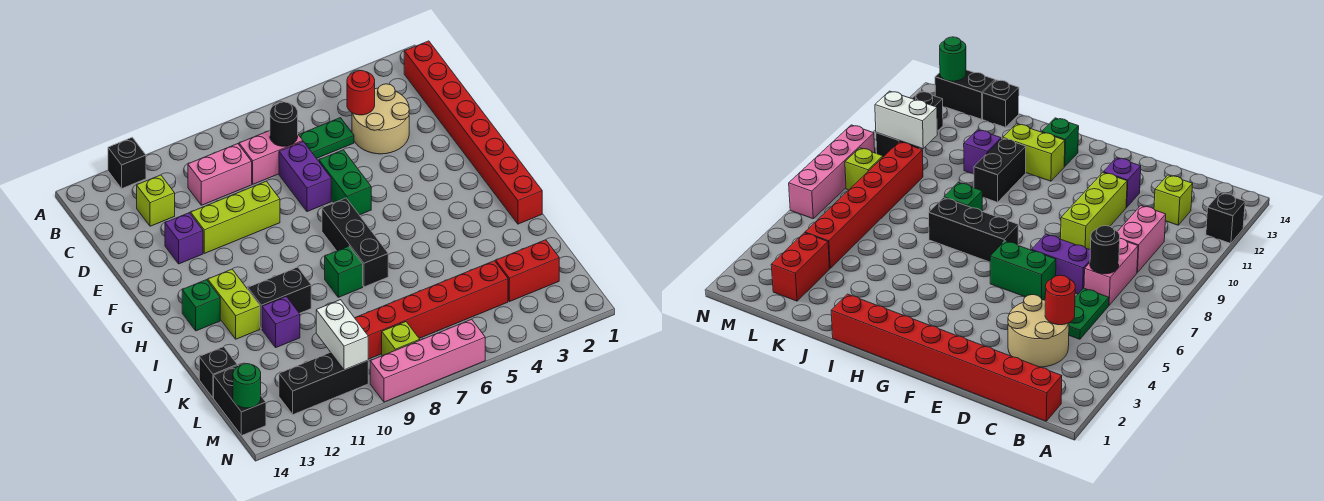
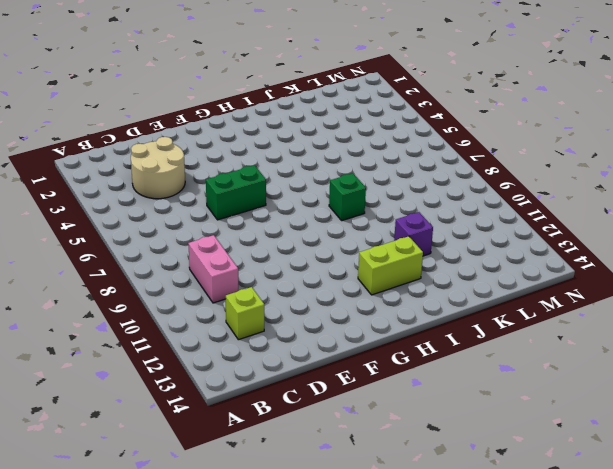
none -> black brick A12 level 1
none -> red brick B1:I1 level 1
none -> green plate C5:C6 level 1

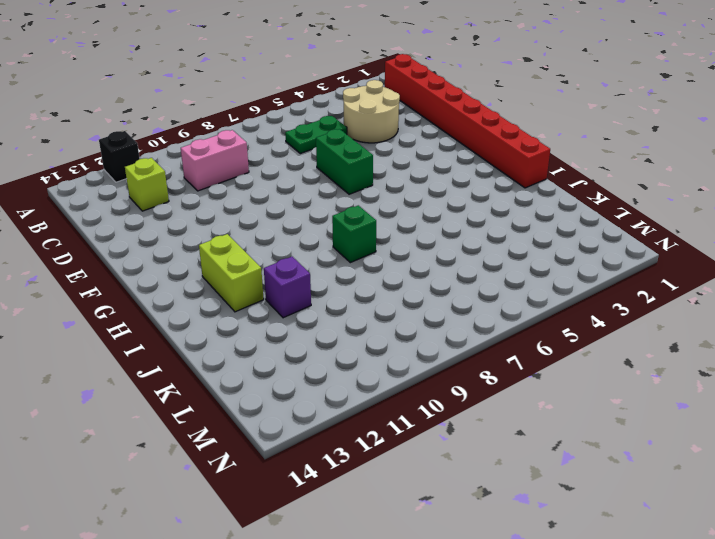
none -> pink brick C7:C8 level 1
none -> purple brick D7:E7 level 1
none -> lime brick E9:E11 level 1

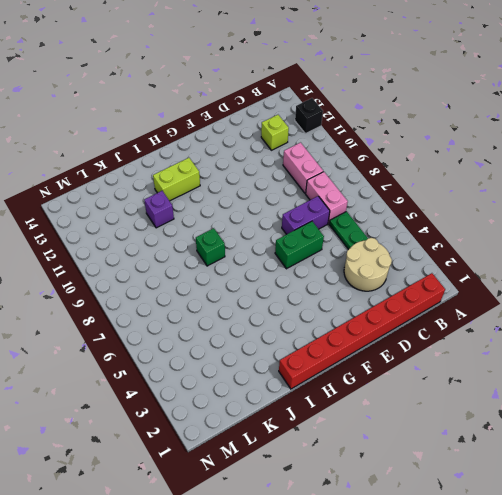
none -> lime brick E9:E11 level 1
none -> purple brick E12 level 1
none -> black brick G7:I7 level 1

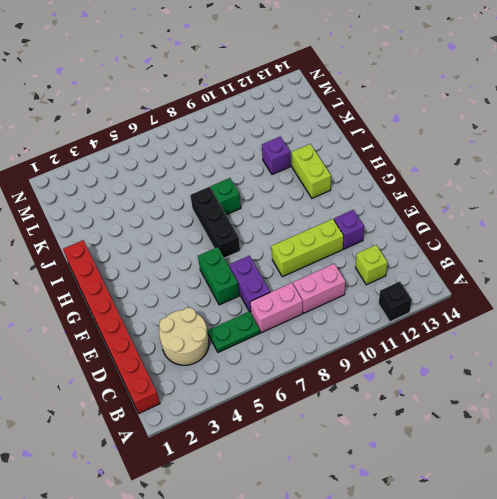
none -> green brick H13 level 1
none -> black brick I10:I11 level 1
none -> black brick K14 level 1

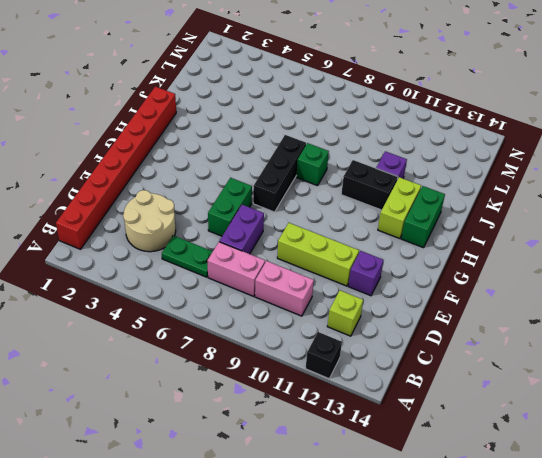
green brick H13:I13 level 1 -> green brick H13 level 1
none -> black brick K14 level 1
none -> red brick L2:L3 level 1
none -> red brick L4:L9 level 1

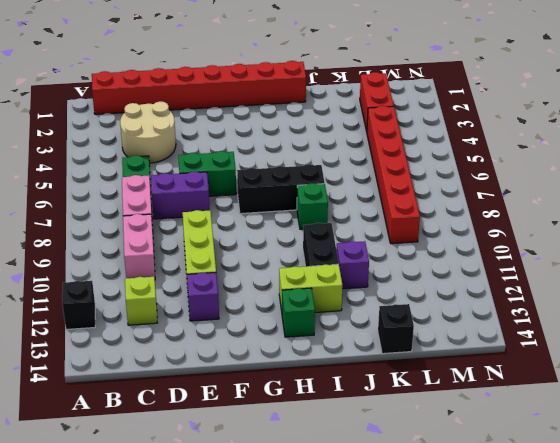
none -> black brick L14:M14 level 1
none -> lime brick M8 level 1
none -> black brick M10:M12 level 1

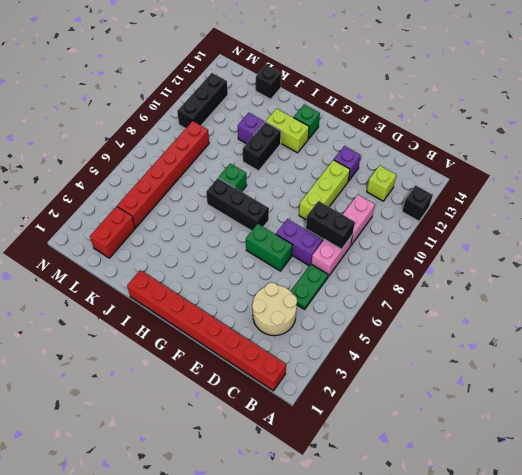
black brick C8:D8 level 2 -> black brick L14:M14 level 1
none -> lime brick M8 level 1
none -> pink brick N6:N9 level 1
none -> red round brick C4 level 2

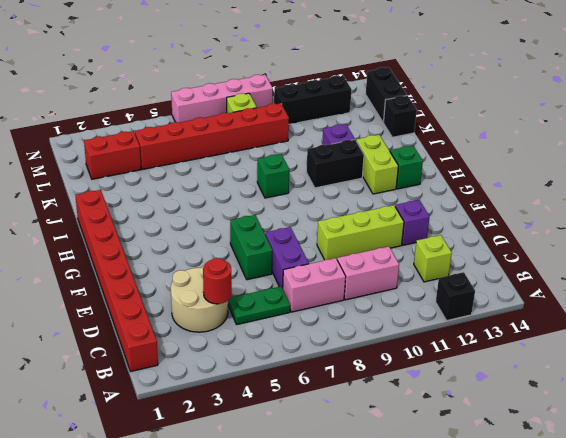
none -> black brick G7:I7 level 1
none -> black round brick C7 level 2
none -> white brick L10:M10 level 2

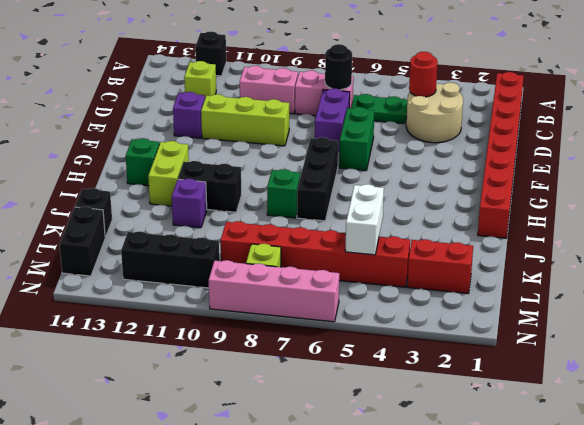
white brick K5:L5 level 2 -> white brick L10:M10 level 2
none -> green round brick M14 level 2

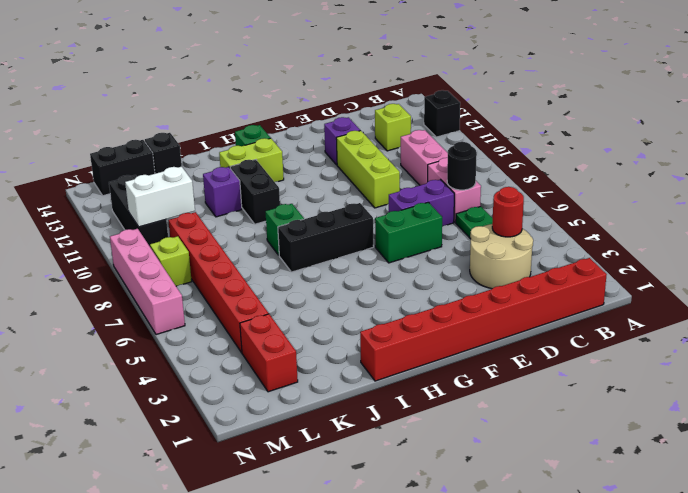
none -> green round brick M14 level 2

